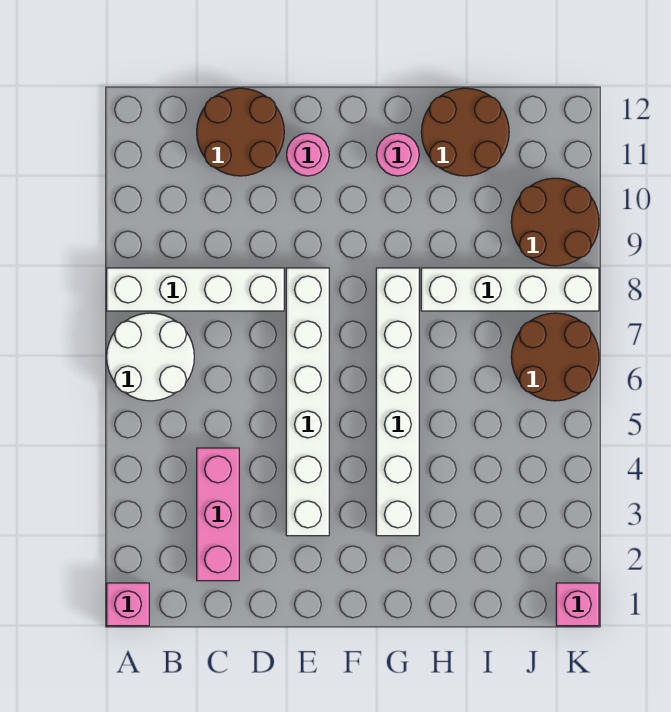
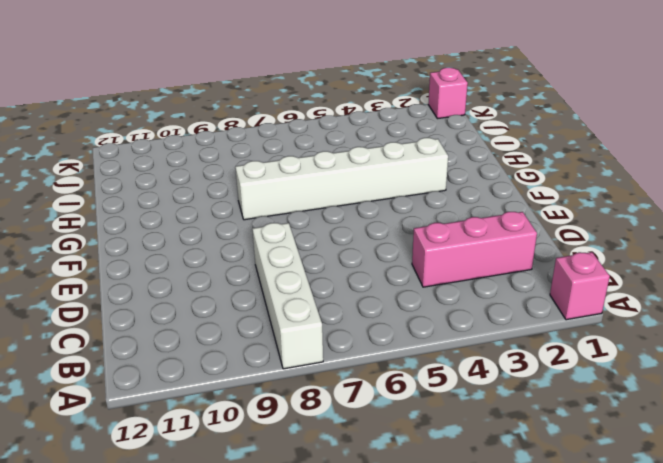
none -> white round brick A6:B7 level 1
none -> brown round brick C11:D12 level 1
none -> white brick E3:E8 level 1

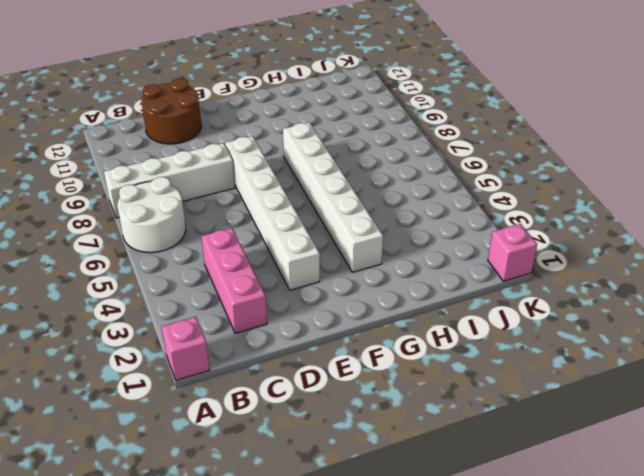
none -> pink round brick E11 level 1
none -> pink round brick G11 level 1
none -> white brick H8:K8 level 1

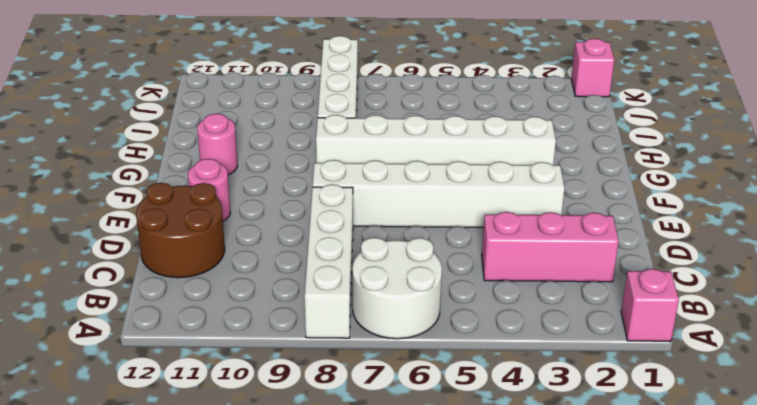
none -> brown round brick H11:I12 level 1
none -> brown round brick J6:K7 level 1
none -> brown round brick J9:K10 level 1

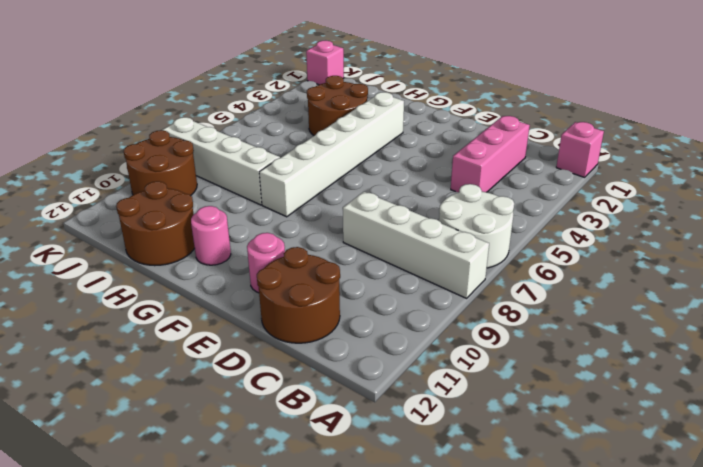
brown round brick H3:I4 level 1 -> brown round brick J6:K7 level 1
none -> white brick E3:E8 level 1

